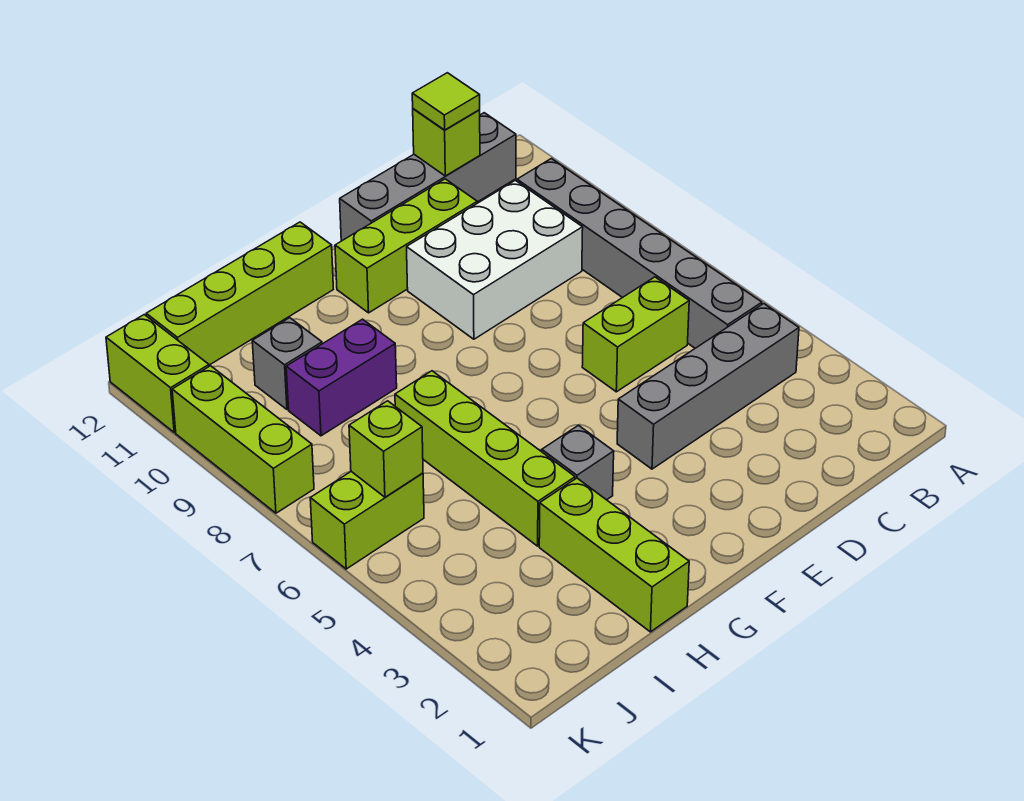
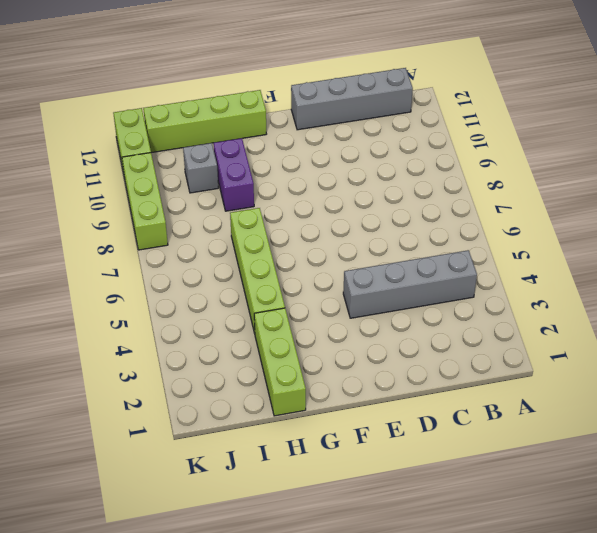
purple brick H9:H10 level 1 -> purple brick H9:I9 level 1
none -> grey brick B5:B10 level 1
none -> lime brick C6:D6 level 1
none -> white brick C9:E10 level 1

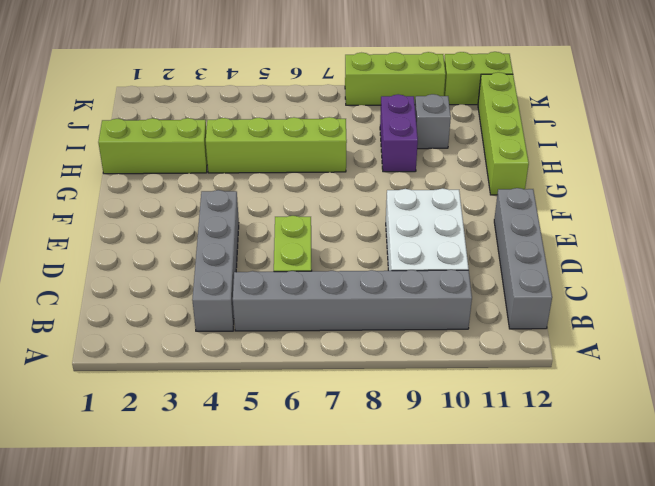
none -> lime brick D11:F11 level 1
none -> grey brick G4 level 1
none -> lime brick J6:K6 level 1

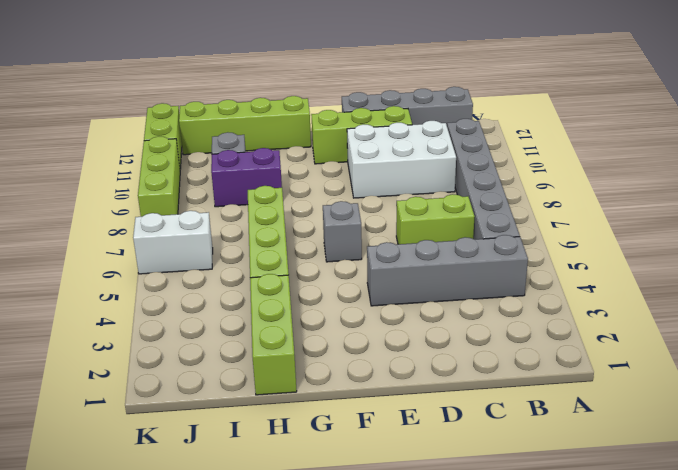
grey brick F6 level 1 -> grey brick G4 level 1
white brick J6:K6 level 1 -> lime brick J6:K6 level 1
none -> lime brick C12 level 2
none -> lime brick J6 level 2
none -> lime tile C12 level 3

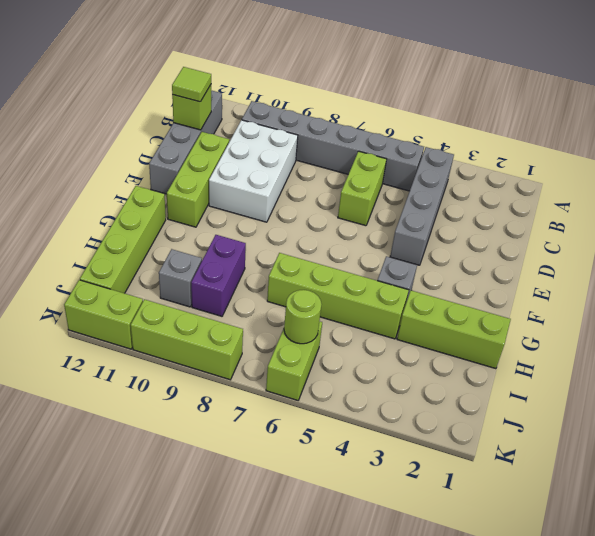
lime round brick J6 level 2 -> lime brick J6 level 2

